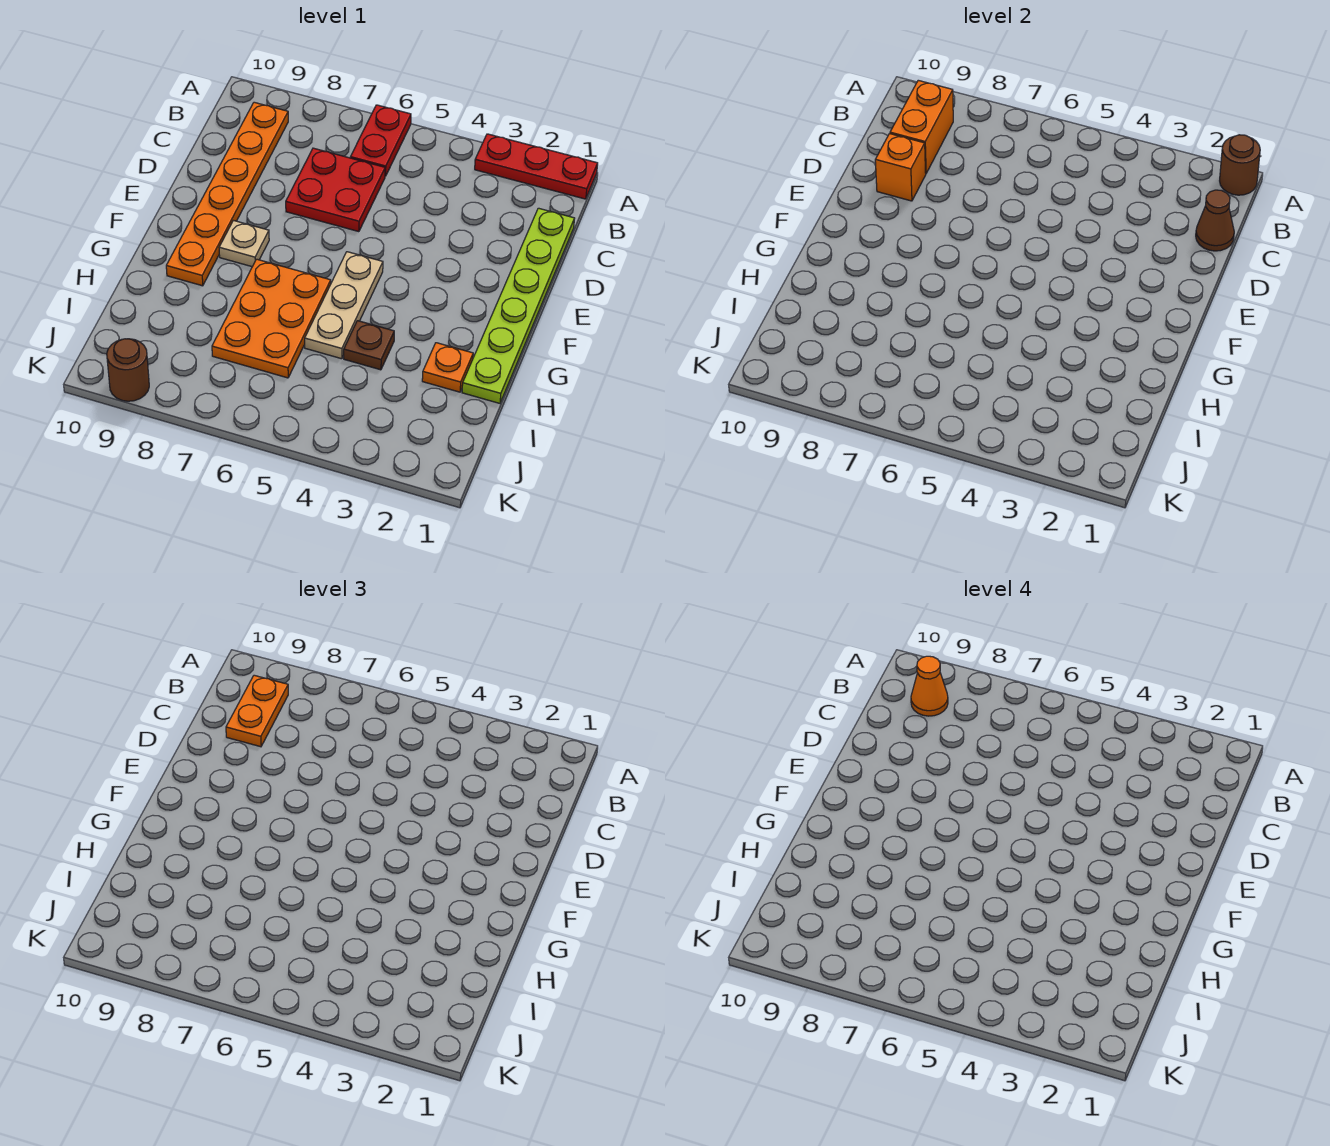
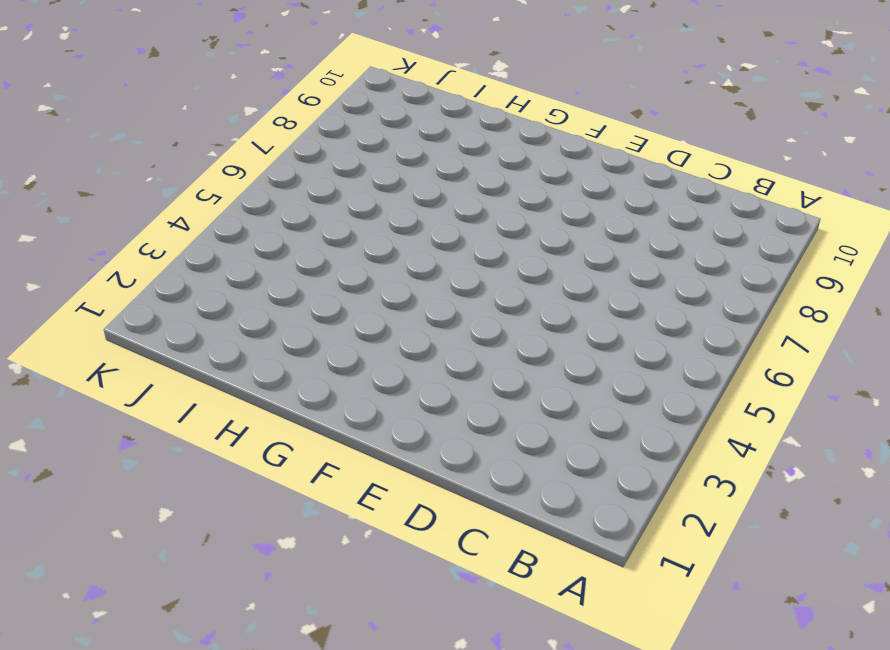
none -> red plate A1:A3 level 1
none -> red plate A6:B6 level 1
none -> orange plate B9:G9 level 1

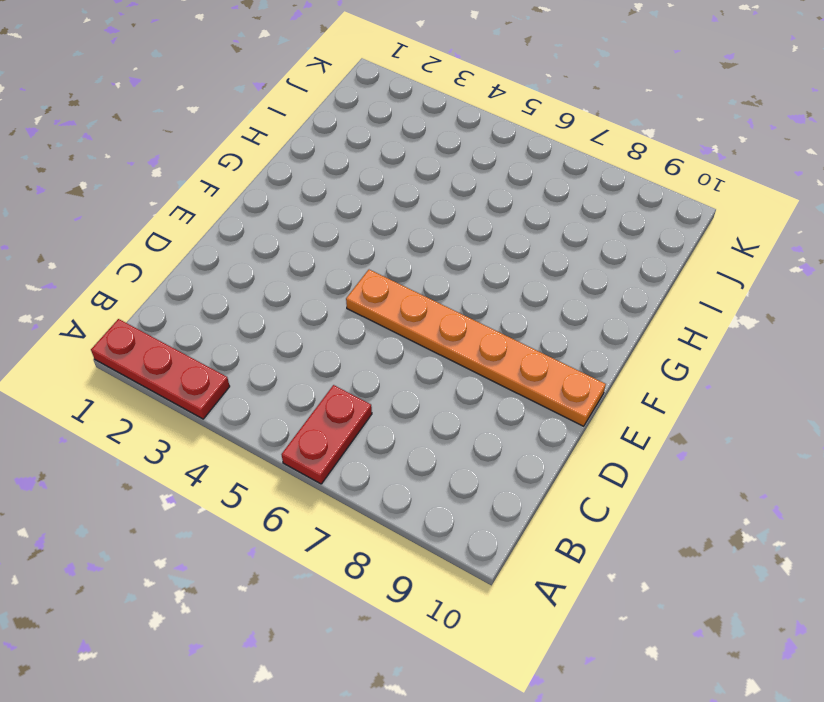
orange plate E5:E10 level 1 -> orange plate B9:G9 level 1
none -> lime plate C1:H1 level 1
none -> red plate C6:D7 level 1
none -> tan plate F5:H5 level 1

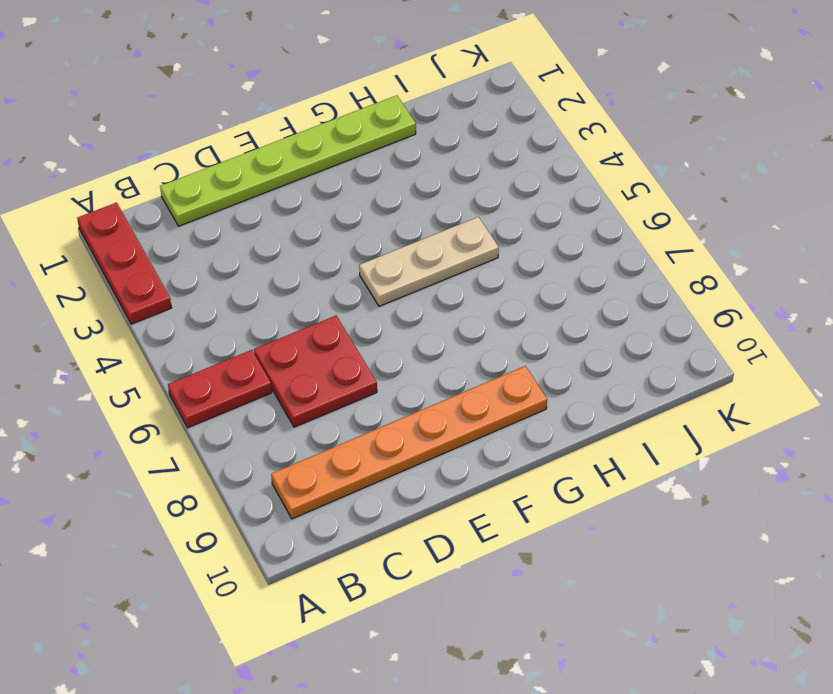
none -> tan plate F8 level 1
none -> orange plate G6:I7 level 1
none -> orange plate H2 level 1

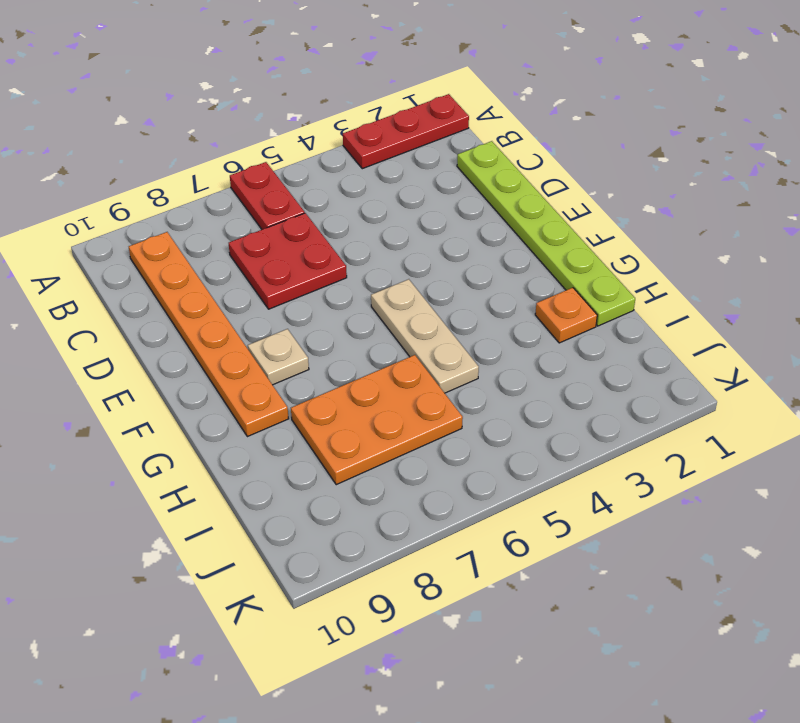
orange plate H6:I8 level 1 -> orange plate G6:I7 level 1
none -> brown plate H4 level 1
none -> brown round brick K9 level 1
none -> brown round brick A1 level 2

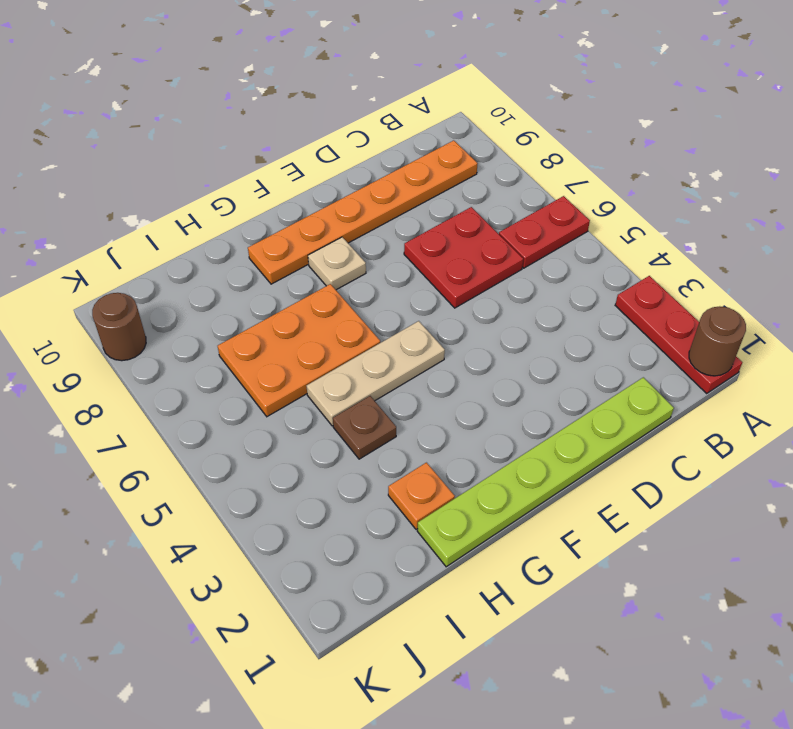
none -> orange brick B9:C9 level 2
none -> brown cone C1 level 2
none -> orange brick D9 level 2

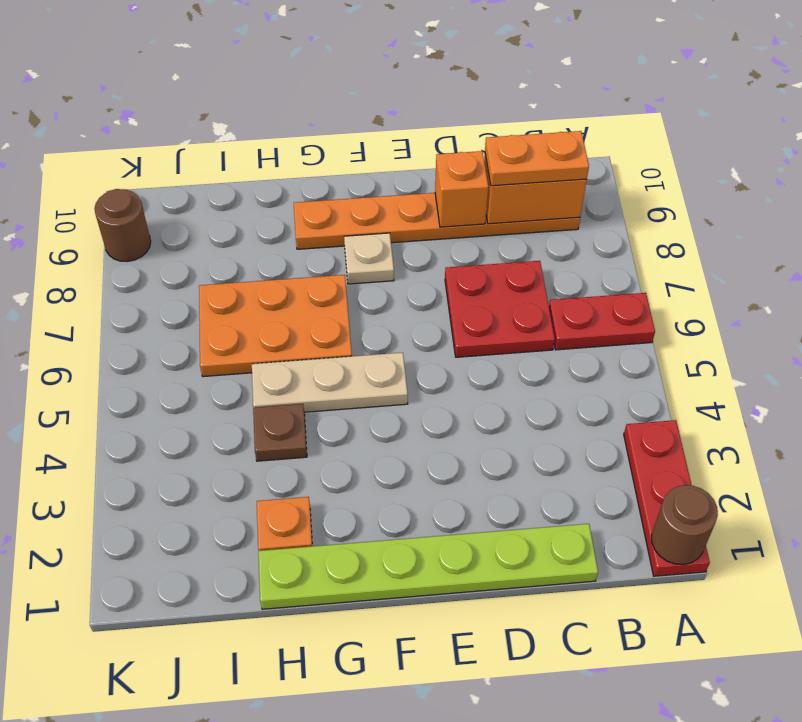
none -> brown cone C1 level 2
none -> orange cone B9 level 4

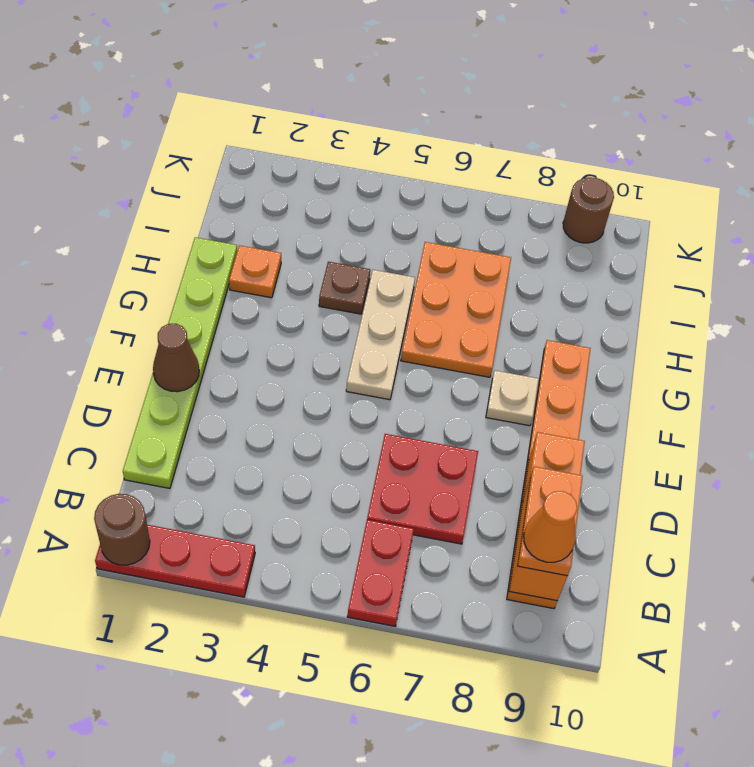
brown cone E1 level 2 -> brown cone C1 level 2

